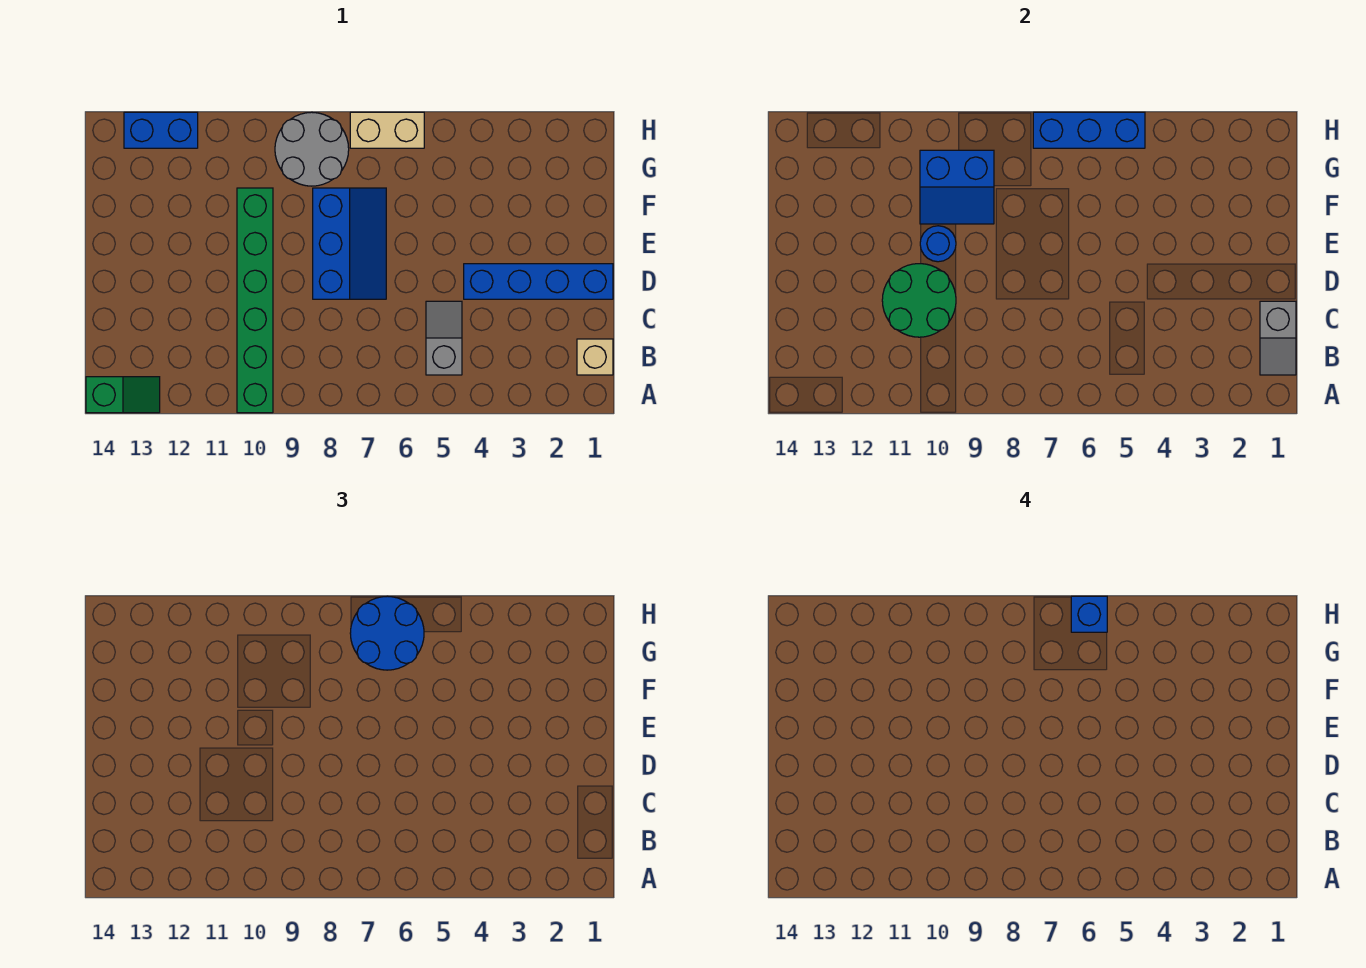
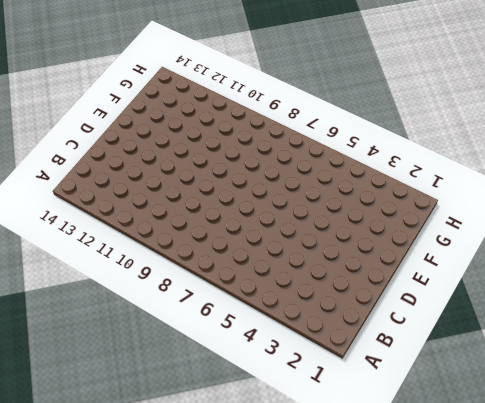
none -> green brick A10:F10 level 1
none -> green slope A13:A14 level 1 top 14
none -> tan brick B1 level 1

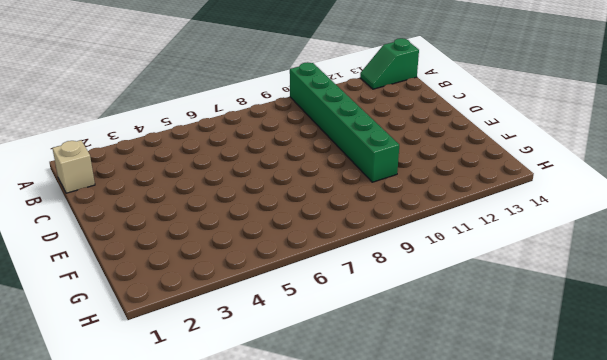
none -> grey slope B5:C5 level 1 top B
none -> blue brick D1:D4 level 1
none -> blue slope D7:F8 level 1 top 8

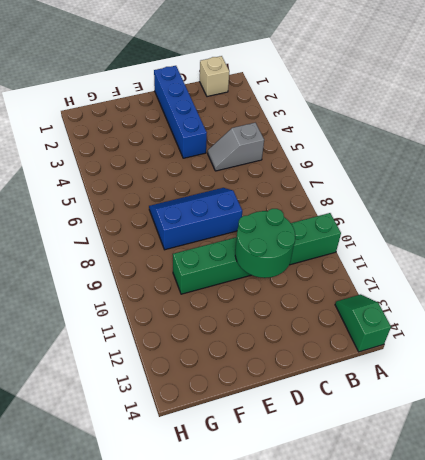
none -> grey round brick G8:H9 level 1
none -> tan brick H6:H7 level 1
none -> blue brick H12:H13 level 1

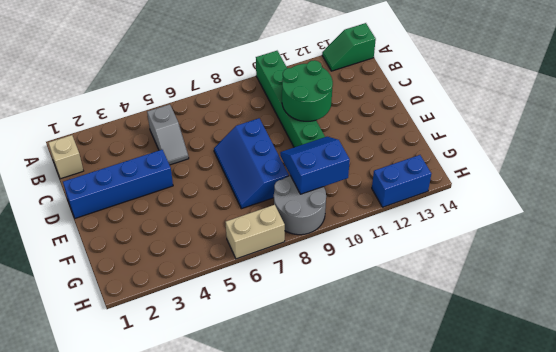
none -> grey slope B1:C1 level 2 top C
none -> blue round brick E10 level 2
none -> blue brick H5:H7 level 2

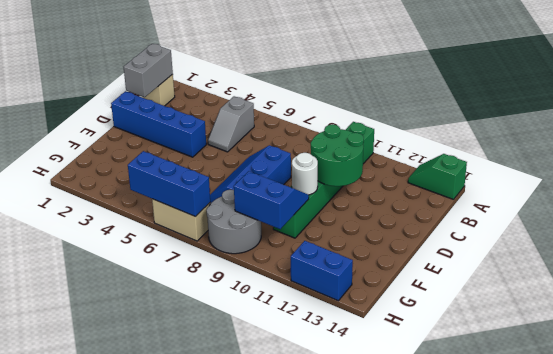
grey brick B1:C1 level 2 -> grey slope B1:C1 level 2 top C
white round brick E10 level 2 -> blue round brick E10 level 2
none -> blue round brick G6:H7 level 3
none -> blue brick H6 level 4

